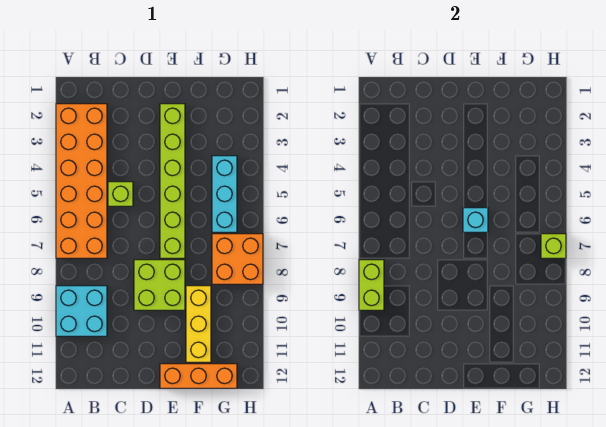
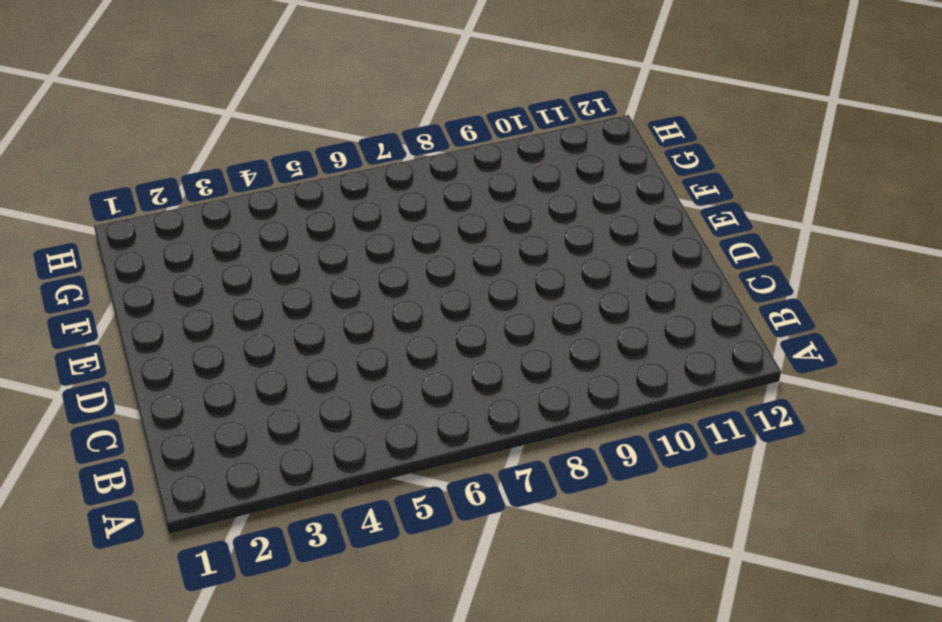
none -> orange brick A2:B7 level 1
none -> cyan brick A9:B10 level 1
none -> lime brick C5 level 1

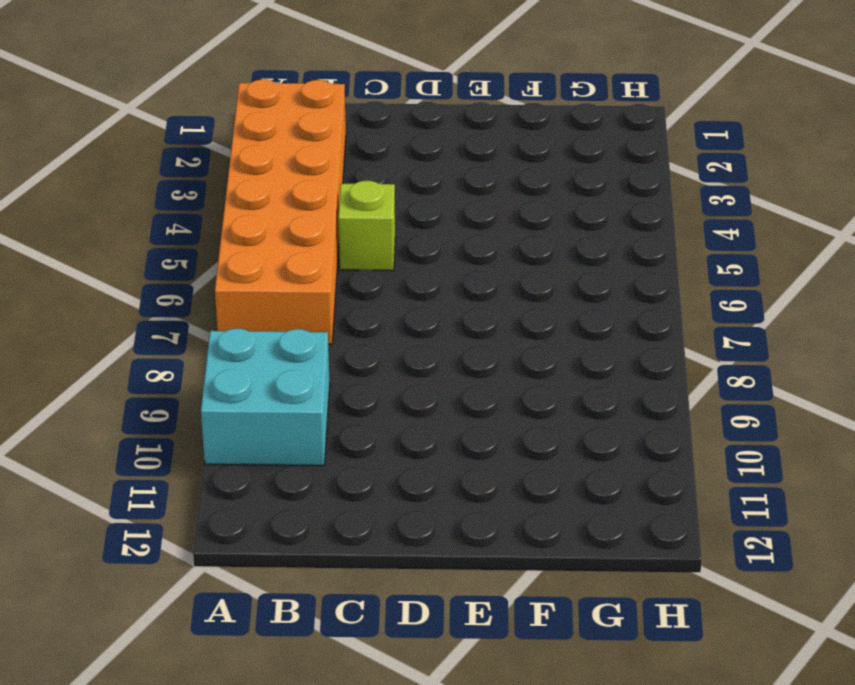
none -> lime brick D8:E9 level 1
none -> lime brick E2:E7 level 1
none -> orange brick E12:G12 level 1

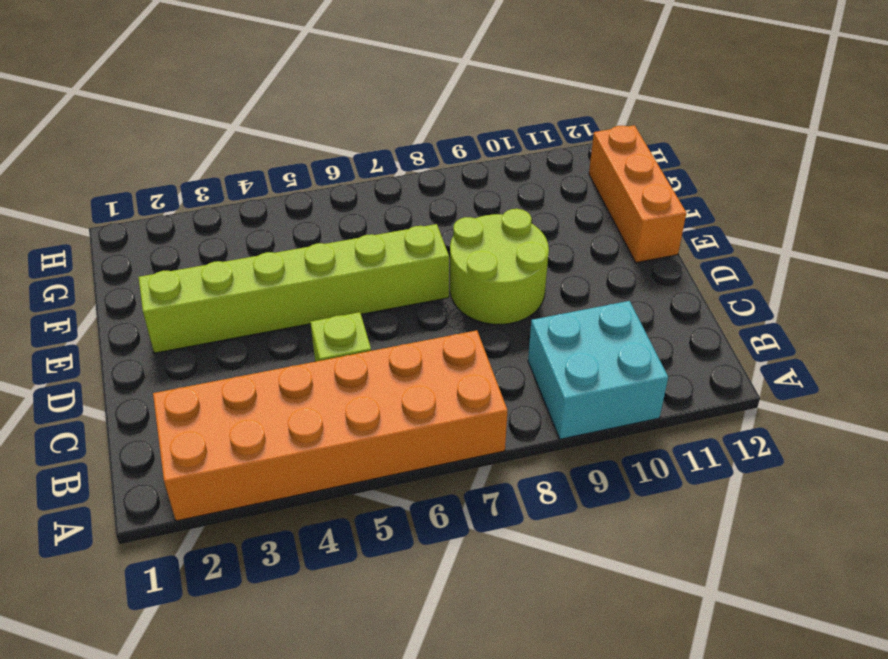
lime round brick D8:E9 level 1 -> lime brick D8:E9 level 1
none -> yellow brick F9:F11 level 1
none -> cyan brick G4:G6 level 1
none -> orange brick G7:H8 level 1

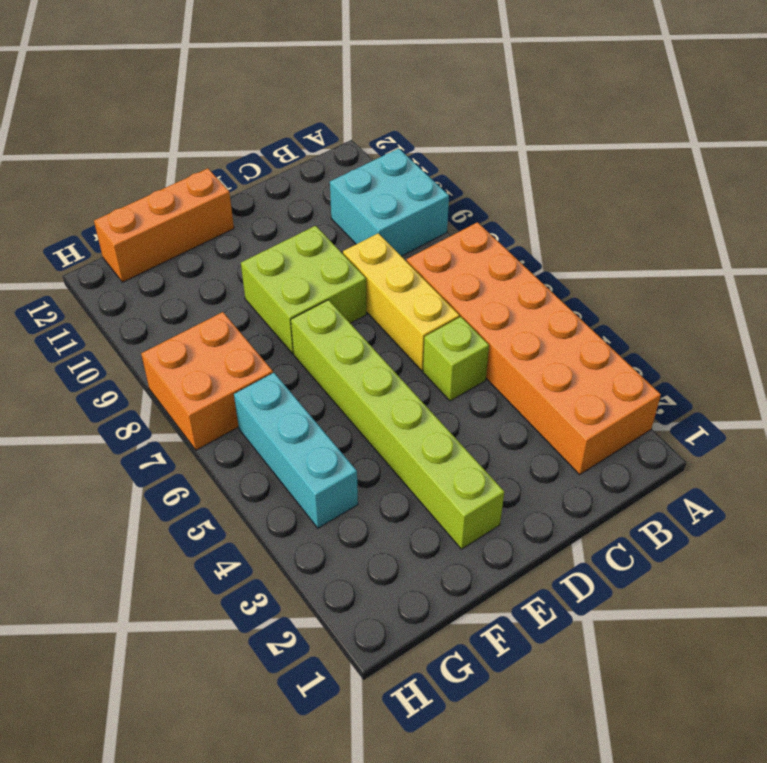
yellow brick C6:C8 level 1 -> yellow brick F9:F11 level 1
none -> lime brick A8:A9 level 2
none -> cyan brick E6 level 2
none -> lime brick H7 level 2

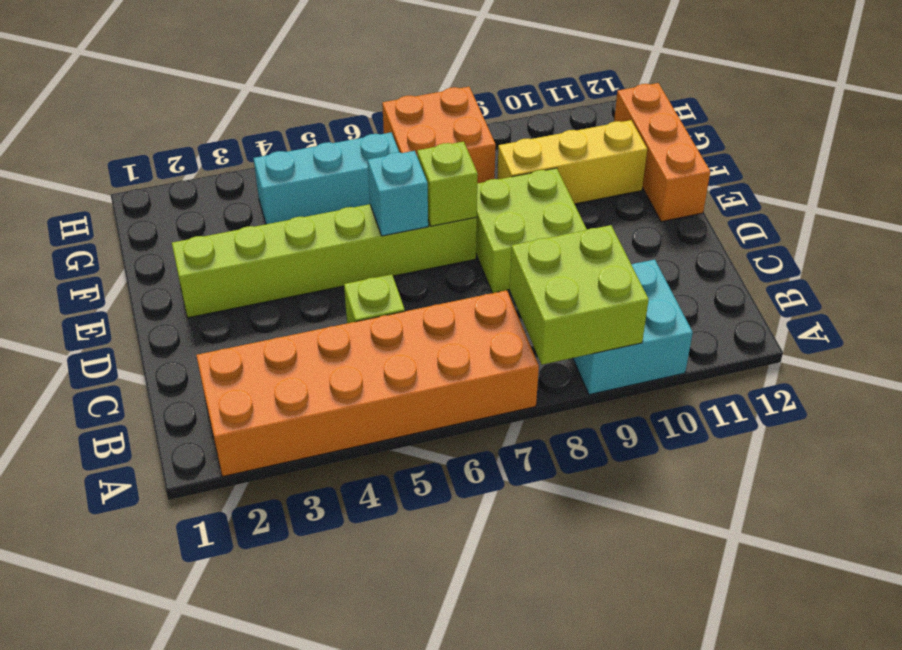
lime brick A8:B9 level 2 -> lime brick A8:A9 level 2
lime brick E7 level 2 -> lime brick H7 level 2

